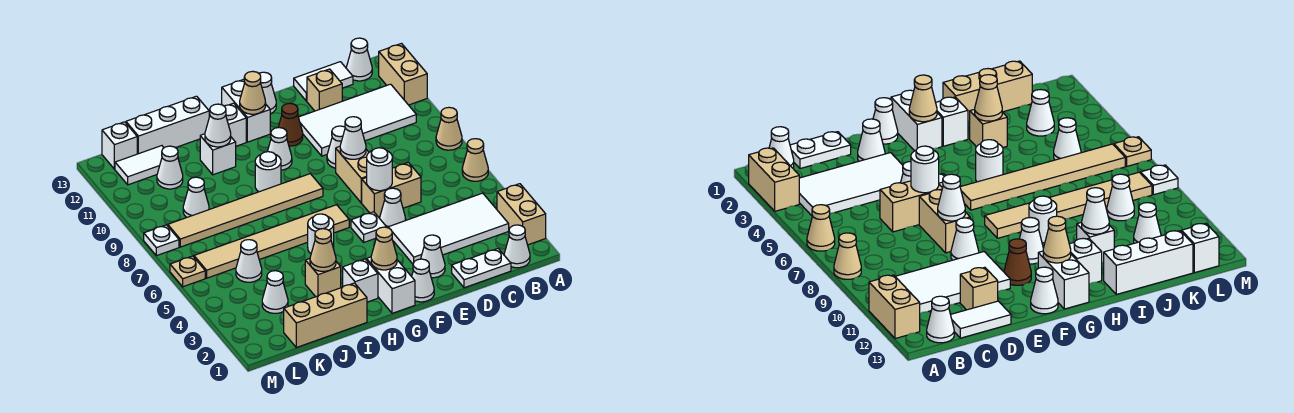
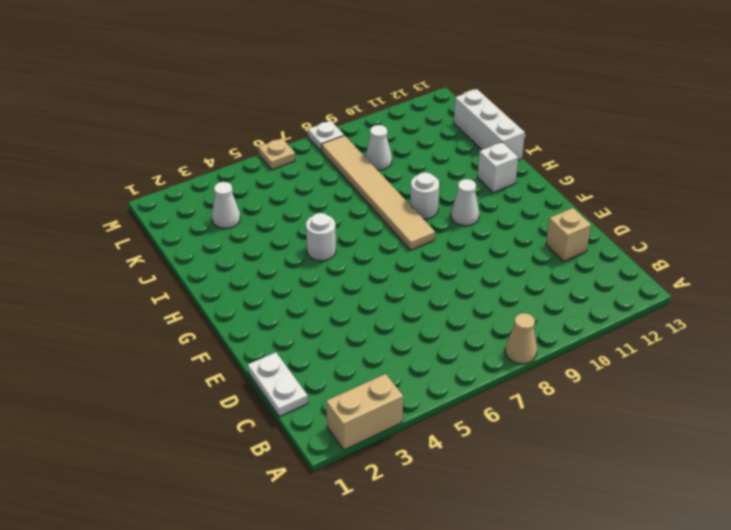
none -> tan cone A6 level 1
none -> tan brick A11:A12 level 1
none -> white cone B1 level 1
none -> white tile B3:E4 level 1

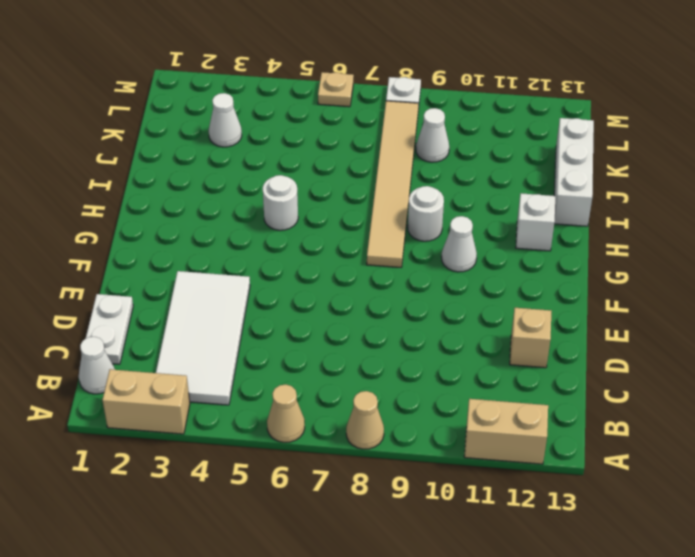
none -> white tile B10:E11 level 1
none -> white cone B13 level 1
none -> white tile C13:D13 level 1
none -> tan brick D6:E6 level 1

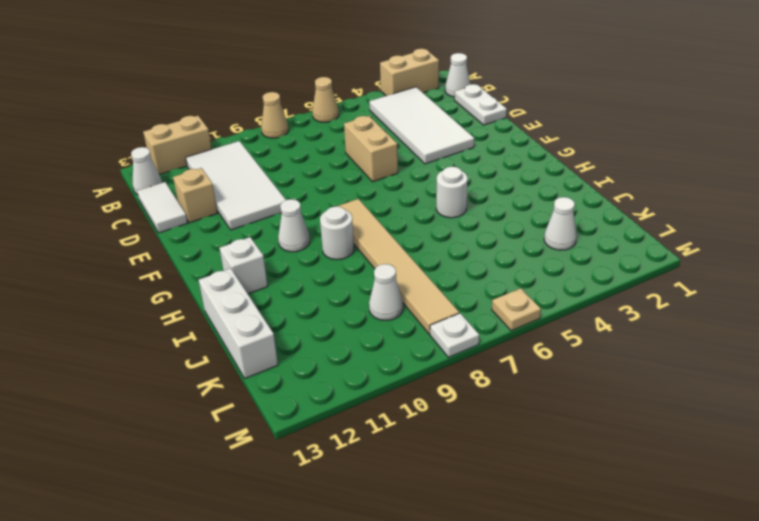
none -> white cone E2 level 1
none -> white cone E5 level 1
none -> tan brick E7:E8 level 1
none -> white cone E9 level 1

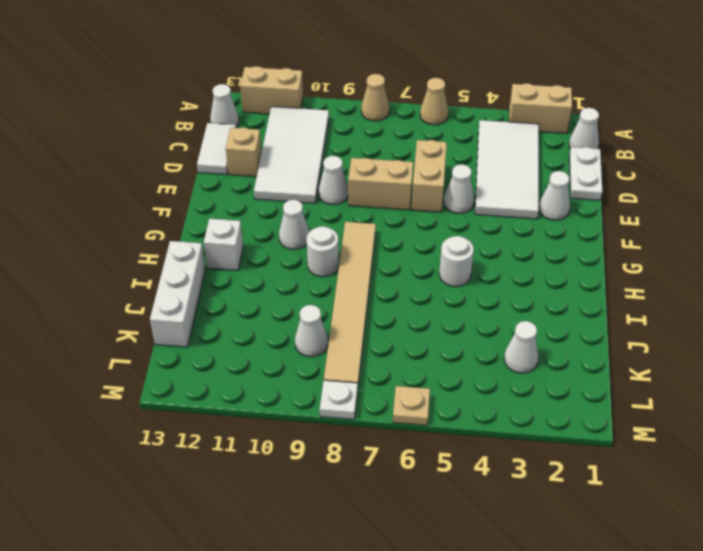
none -> white cone F1 level 1
none -> white plate F5 level 1
none -> brown cone F11 level 1
none -> white cone F13 level 1

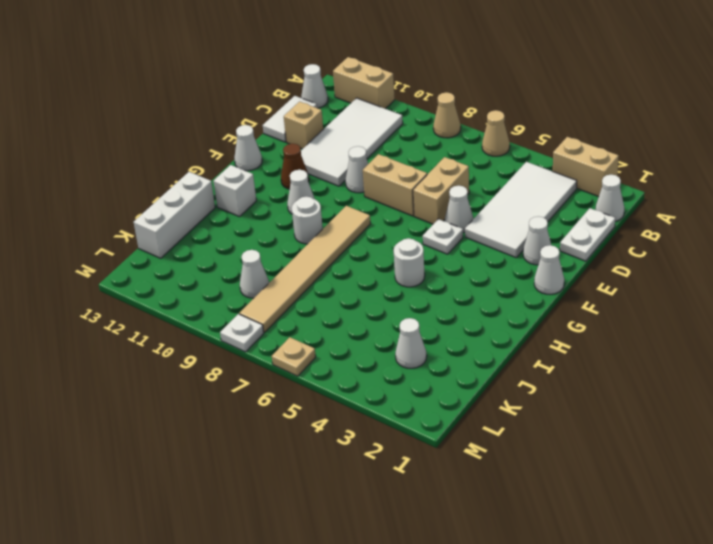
none -> white brick G1:G2 level 1
none -> tan tile G6:L6 level 1
none -> white brick G12:G13 level 1
none -> white brick H2 level 1

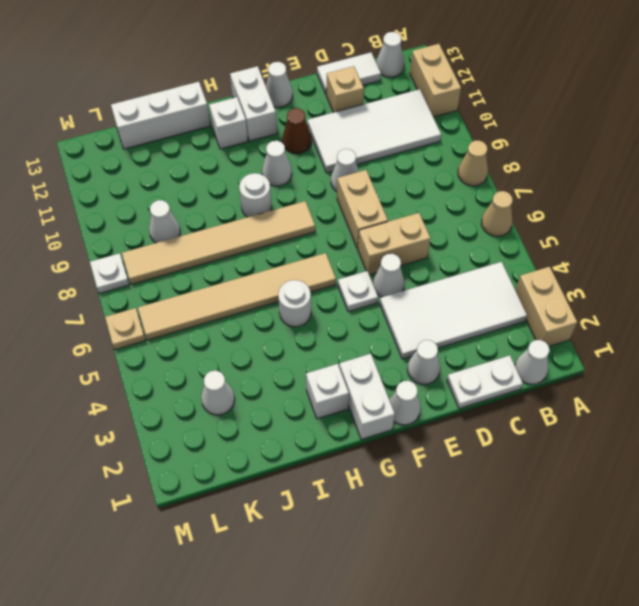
none -> tan brick I1:K1 level 1
none -> tan brick I3 level 1
none -> white brick I11 level 1
none -> white cone K5 level 1

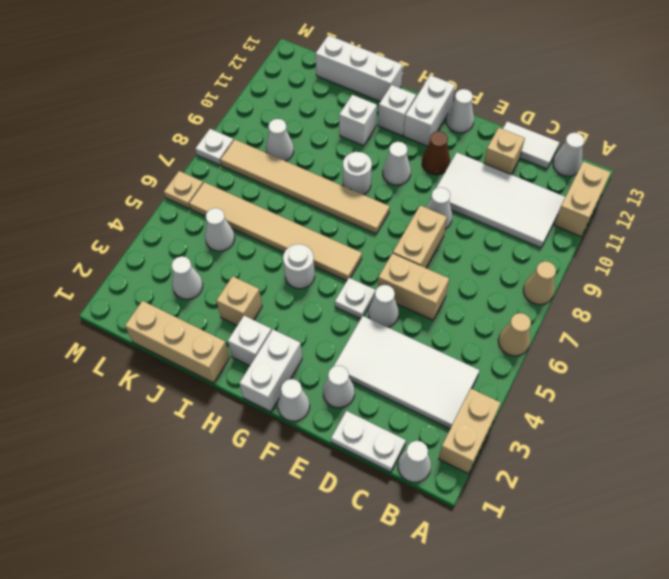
none -> white cone K11 level 1
none -> white tile K12:L12 level 1
none -> white brick L13 level 1
none -> white round brick E6 level 2

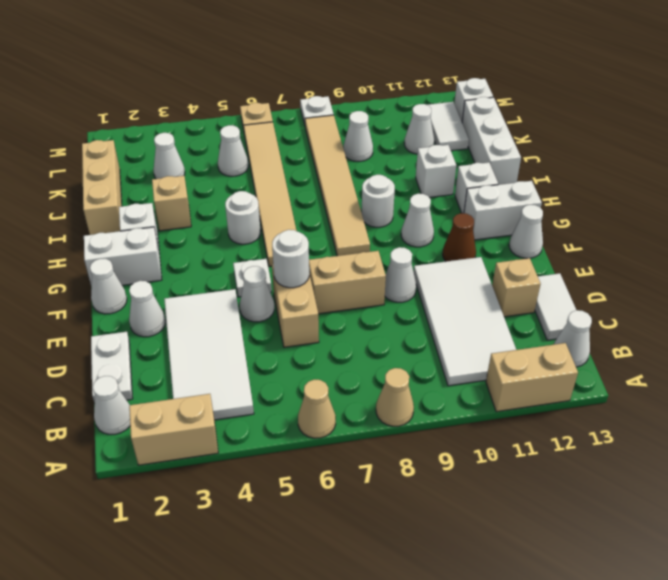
none -> white cone E8 level 2
none -> tan cone G2 level 2
none -> tan cone G12 level 2
none -> tan cone I3 level 2

